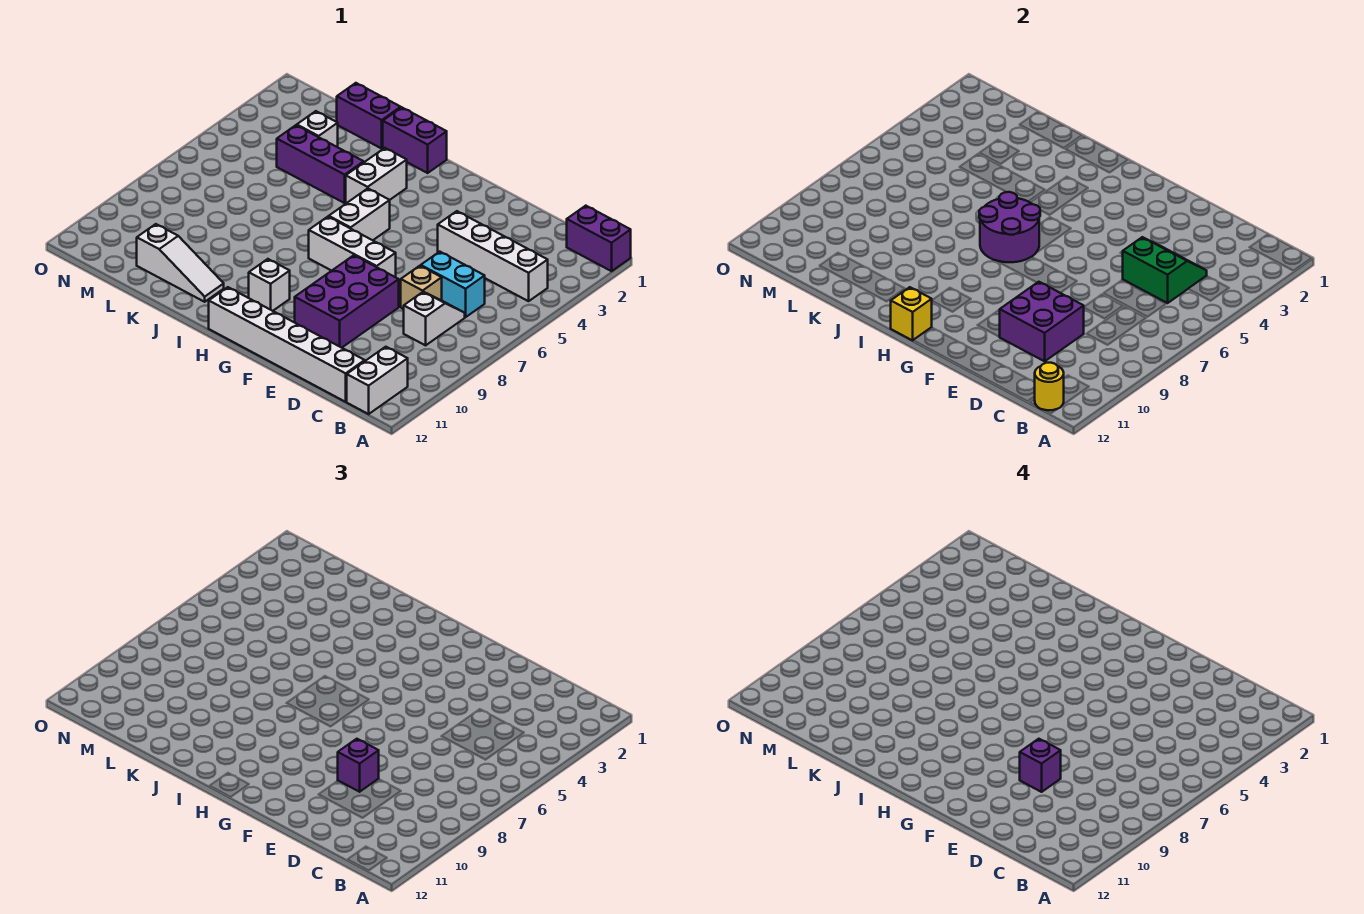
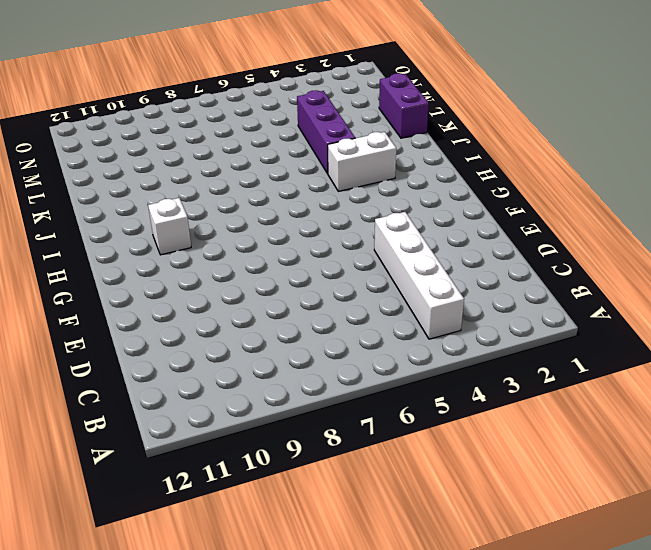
none -> purple brick A1:B1 level 1
none -> white brick B11:B12 level 1
none -> cyan brick C6:D6 level 1

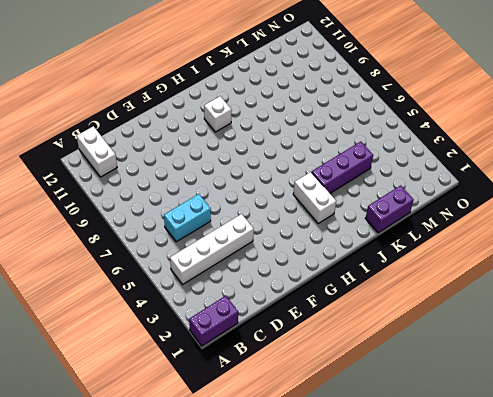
none -> white slope C7:C8 level 1 top 8
none -> white brick C12:H12 level 1
none -> tan brick D7 level 1

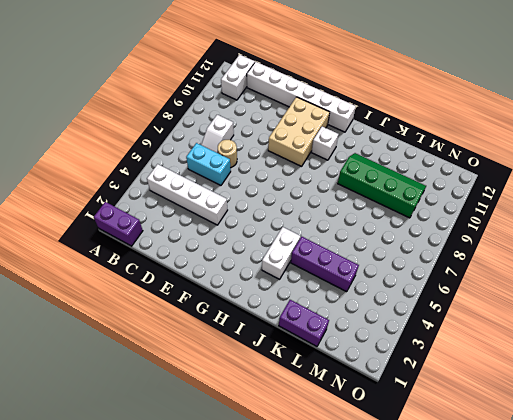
tan round brick D7 level 1 -> tan brick D7 level 1
tan brick F9:G11 level 1 -> purple brick E8:F10 level 1
green slope J9:M10 level 1 top 9 -> none
none -> white brick F7:H7 level 1
none -> white brick H5:H6 level 1
none -> purple brick I1:J1 level 1

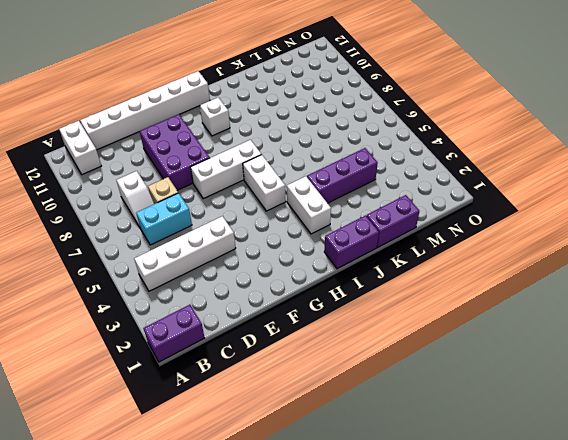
none -> white slope J11:L11 level 1 top L
none -> white brick L3 level 1
none -> yellow round brick B12 level 2

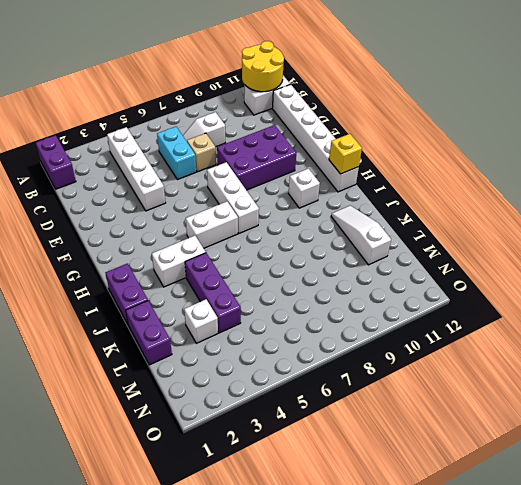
yellow round brick A11:B12 level 2 -> yellow round brick B12 level 2
none -> green slope C4:D5 level 2 top 5
none -> purple brick D9:E10 level 2
none -> purple round brick H6:I7 level 2

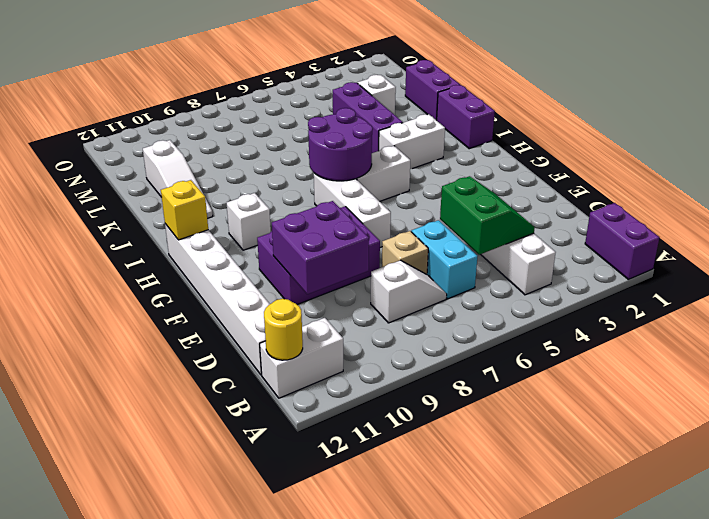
none -> purple brick E9 level 3
none -> purple brick E9 level 4

